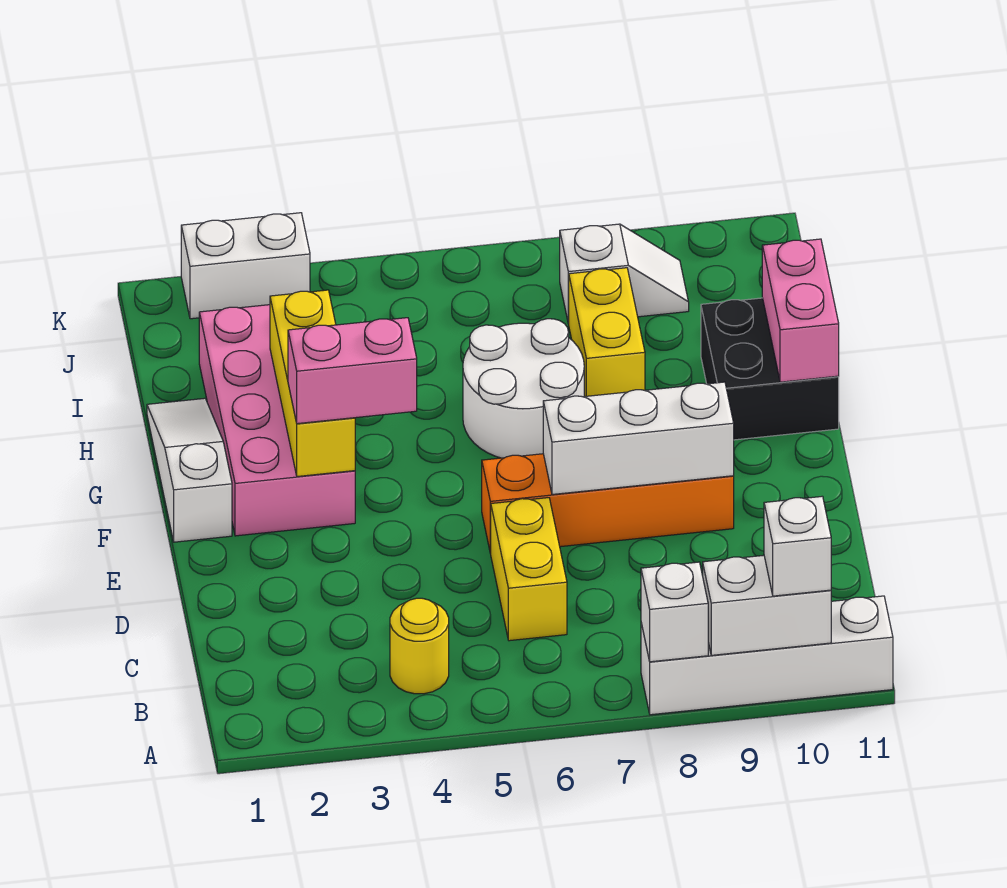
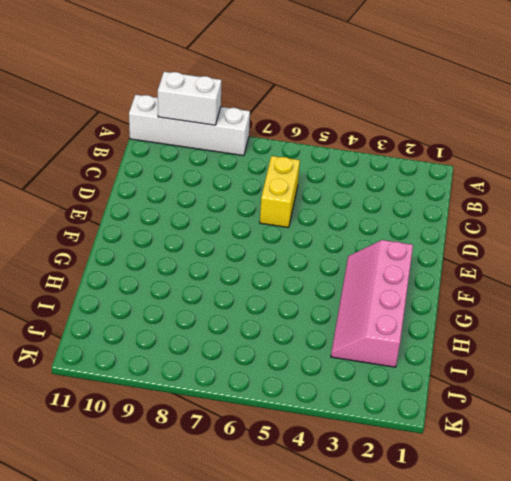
pink slope F2:I3 level 1 top 2 -> pink brick F2:I3 level 1
none -> yellow round brick B4 level 1
none -> orange brick E6:E9 level 1
none -> white slope F1:H1 level 1 top F

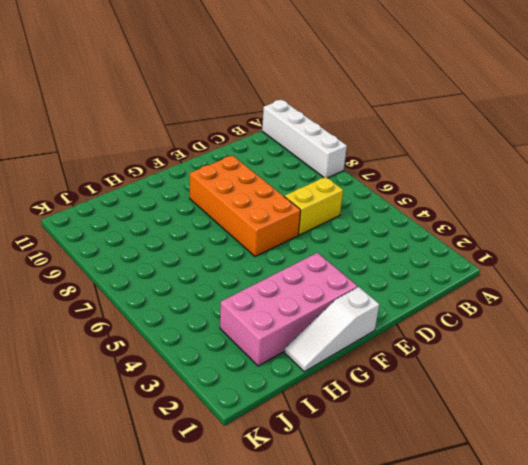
orange brick E6:F9 level 1 -> orange brick E6:E9 level 1
none -> yellow round brick B4 level 1
none -> white round brick G6:H7 level 1
none -> black brick G10:H11 level 1

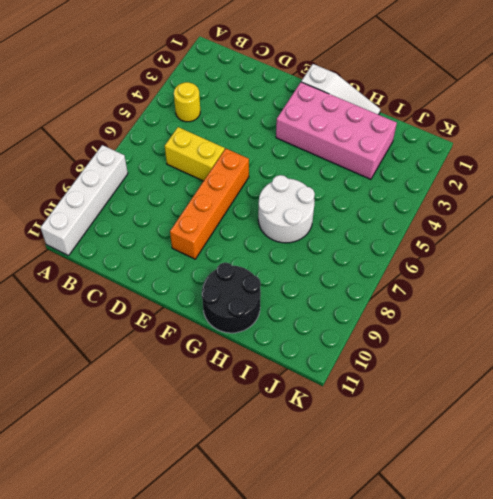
black round brick G10:H11 level 1 -> black brick G10:H11 level 1
none -> yellow brick H8:I8 level 1
none -> white slope J8:J9 level 1 top 8
none -> white brick K2:K3 level 1

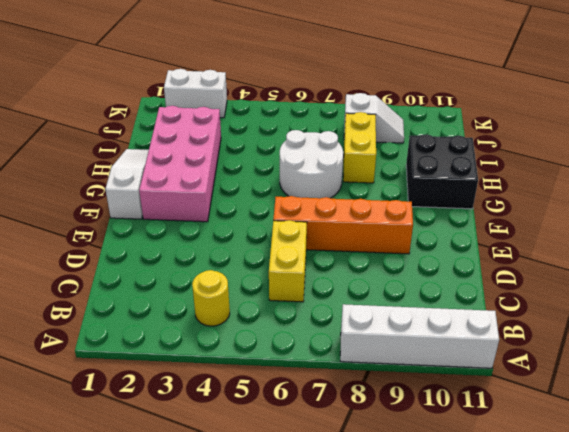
none -> white brick A8 level 2
none -> white brick A9:A10 level 2
none -> white brick E7:E9 level 2

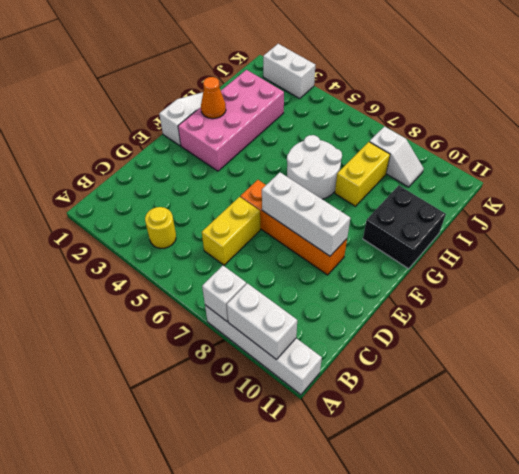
orange cone G2 level 2 -> none
none -> yellow brick F3:H3 level 2
none -> pink brick G11:H11 level 2
none -> white brick A10 level 3

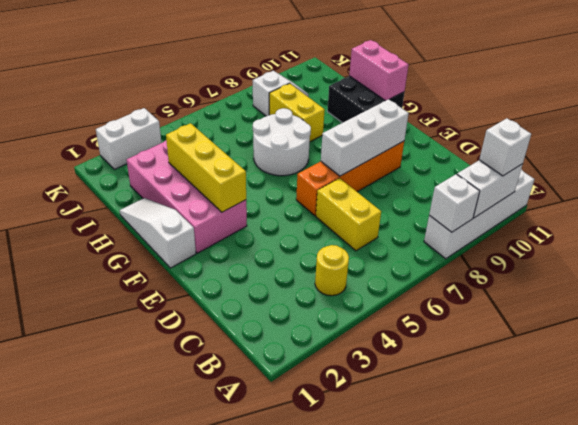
none -> pink brick F3:F4 level 3

